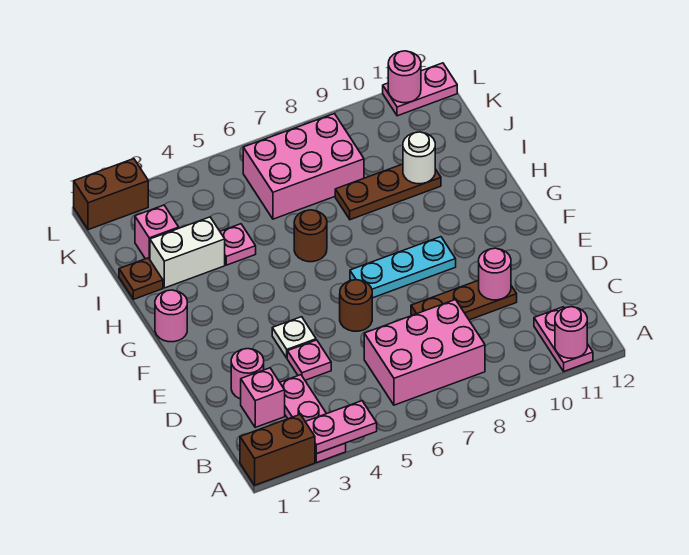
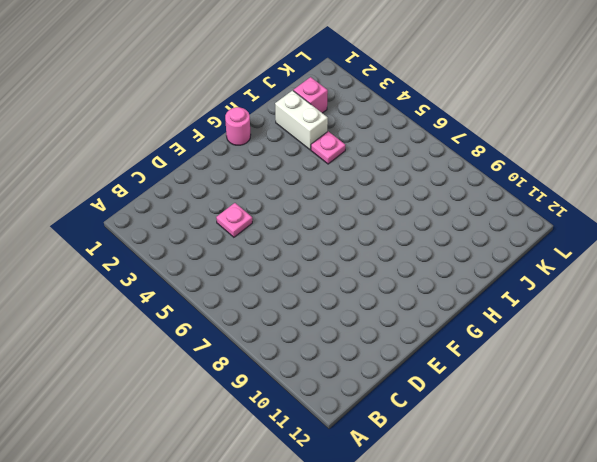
none -> brown brick A1:A2 level 1
none -> pink plate A3:C3 level 1
none -> pink plate A11:B11 level 1

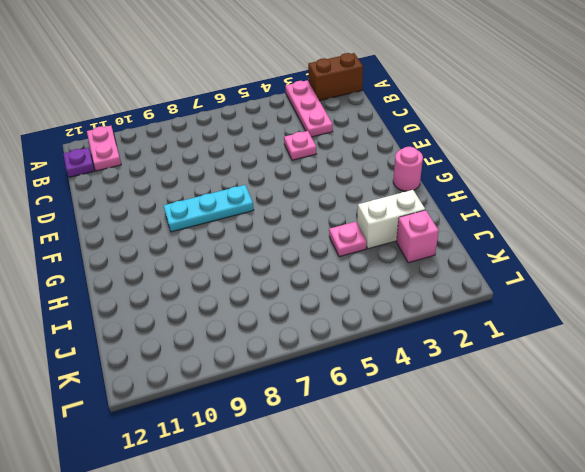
purple plate B12 level 1 -> none
none -> pink brick B6:C8 level 1
none -> pink brick C2 level 1
none -> pink round brick D2 level 1

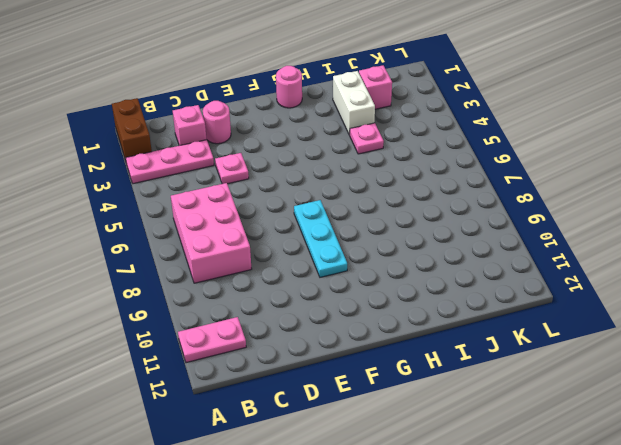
none -> brown plate D8:D10 level 1
none -> white plate E4 level 1
none -> brown round brick E6 level 1

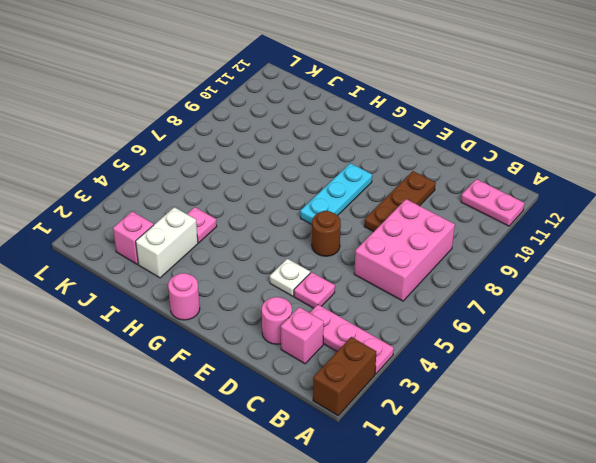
none -> brown round brick H6 level 1
none -> brown plate I1 level 1
none -> brown plate I8:I10 level 1

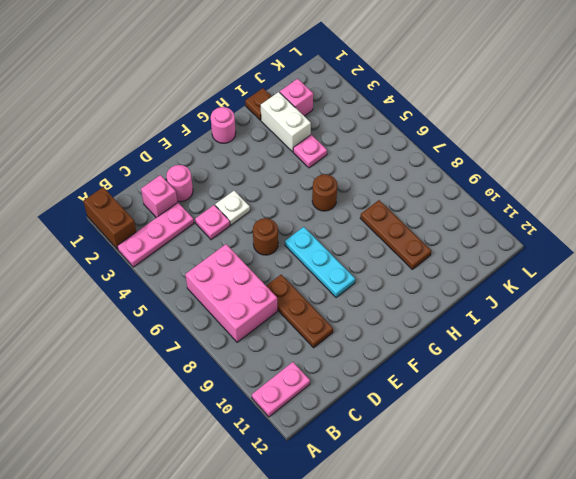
none -> pink brick J6:K8 level 1
none -> brown brick L1:L2 level 1
none -> pink plate L11:L12 level 1

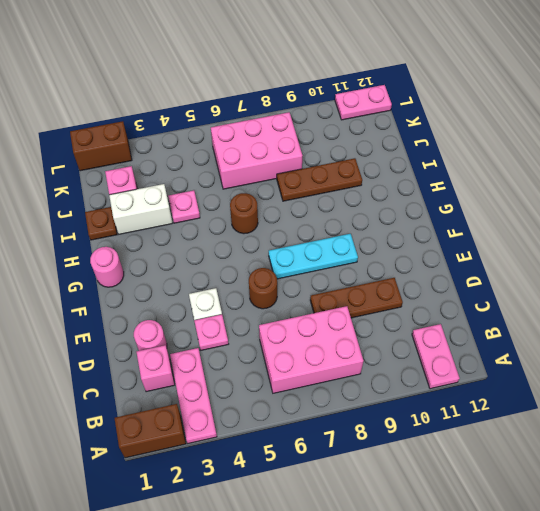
none -> pink plate A3:A4 level 2
none -> pink round brick A11 level 2
none -> pink round brick D10 level 2

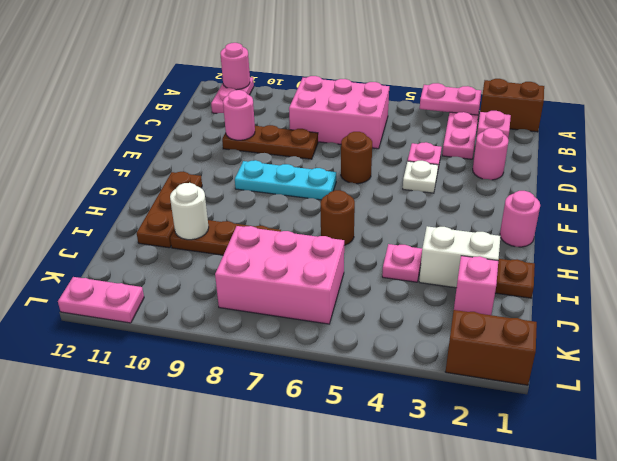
brown plate G11:I11 level 1 -> none
none -> pink round brick L11 level 2

